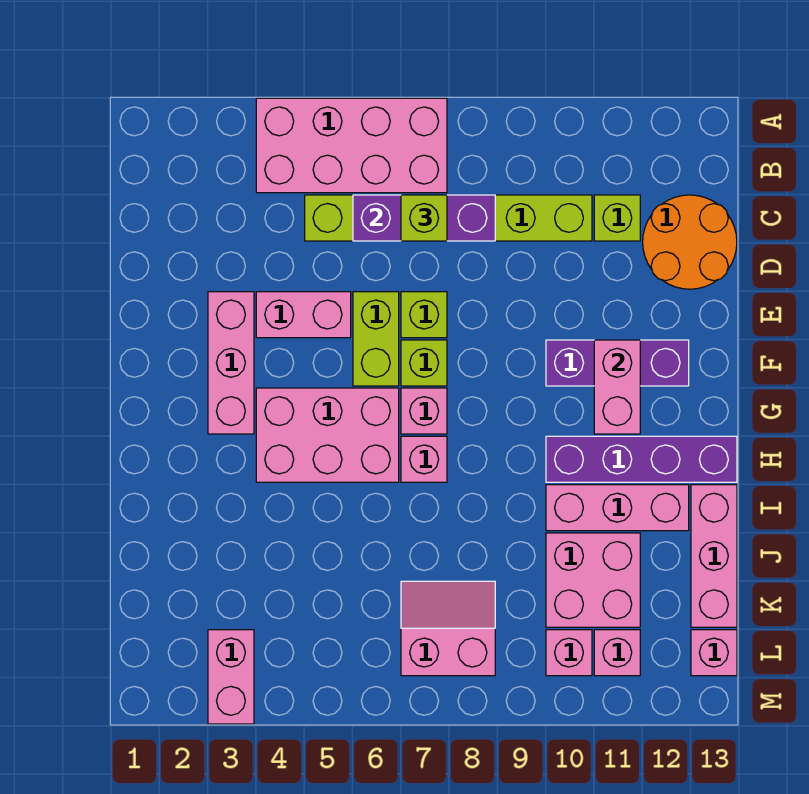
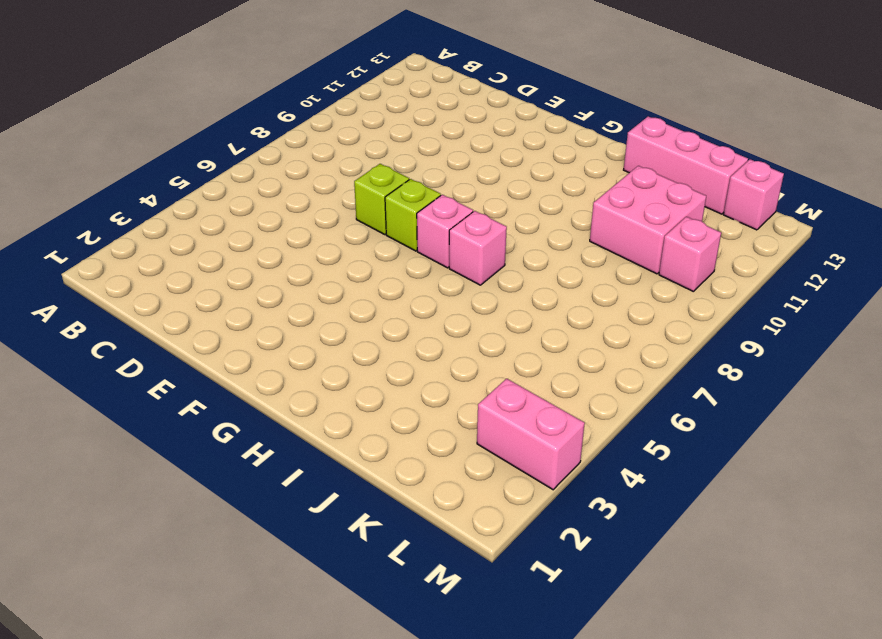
none -> pink brick A4:B7 level 1
none -> lime brick C5:C10 level 1
none -> lime brick C11 level 1

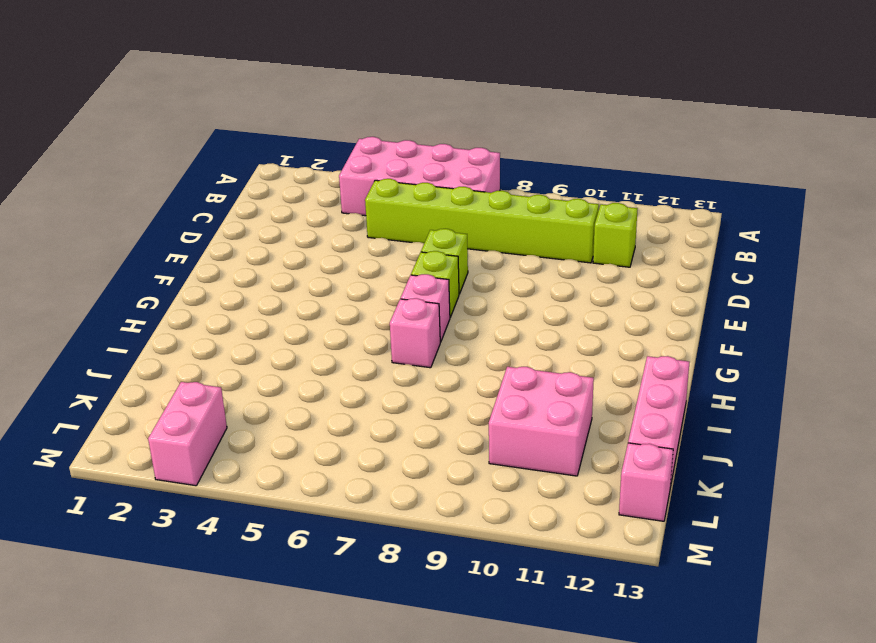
none -> orange round brick C12:D13 level 1
none -> pink brick E3:G3 level 1
none -> pink brick E4:E5 level 1

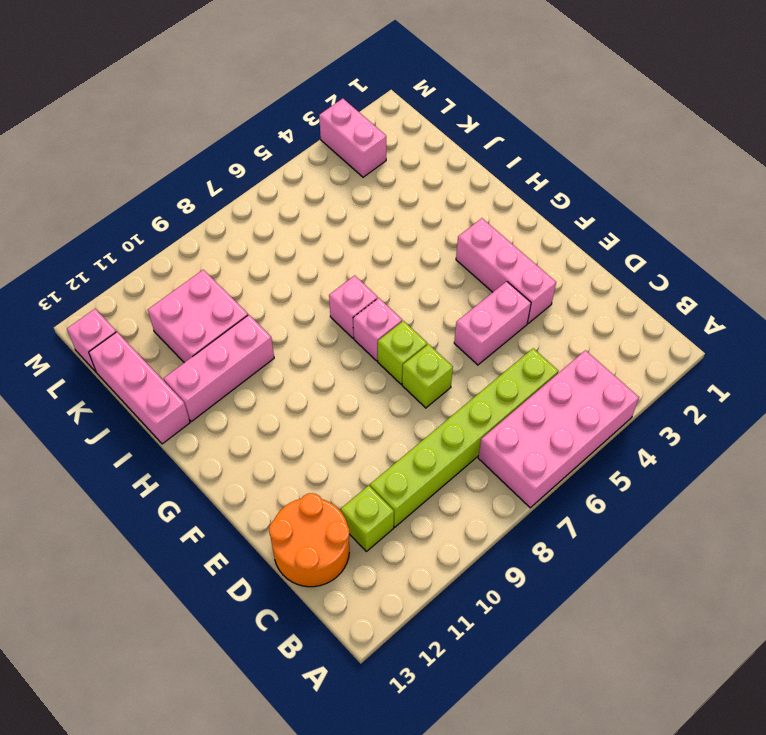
none -> lime brick E6:F6 level 1
none -> purple brick F10:F12 level 1
none -> pink brick G4:H6 level 1

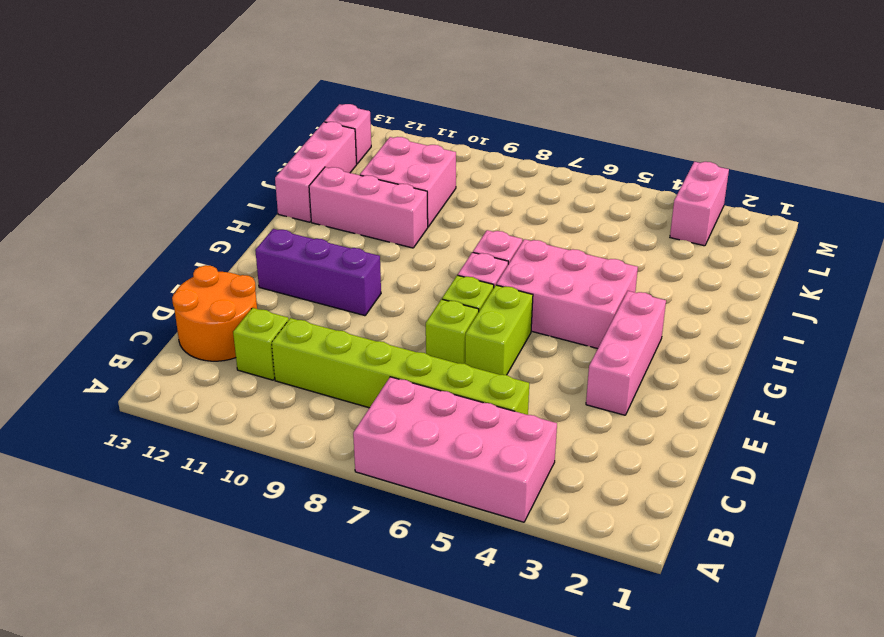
none -> pink brick E4:E5 level 1
none -> purple brick H10:H13 level 1
none -> pink slope K7:L8 level 1 top L

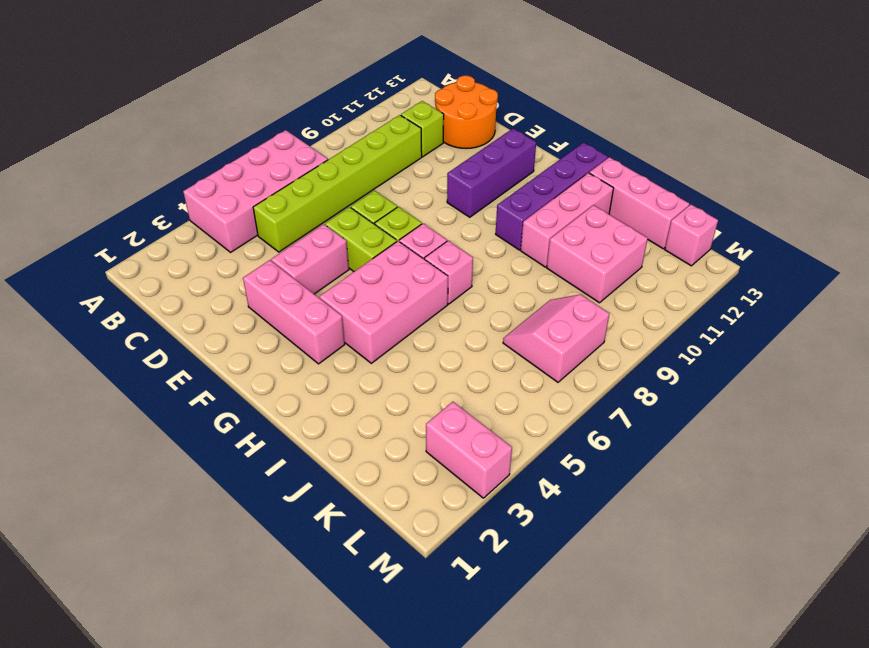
none -> pink brick L10 level 1
none -> pink brick L11 level 1
none -> purple brick C6:C8 level 2

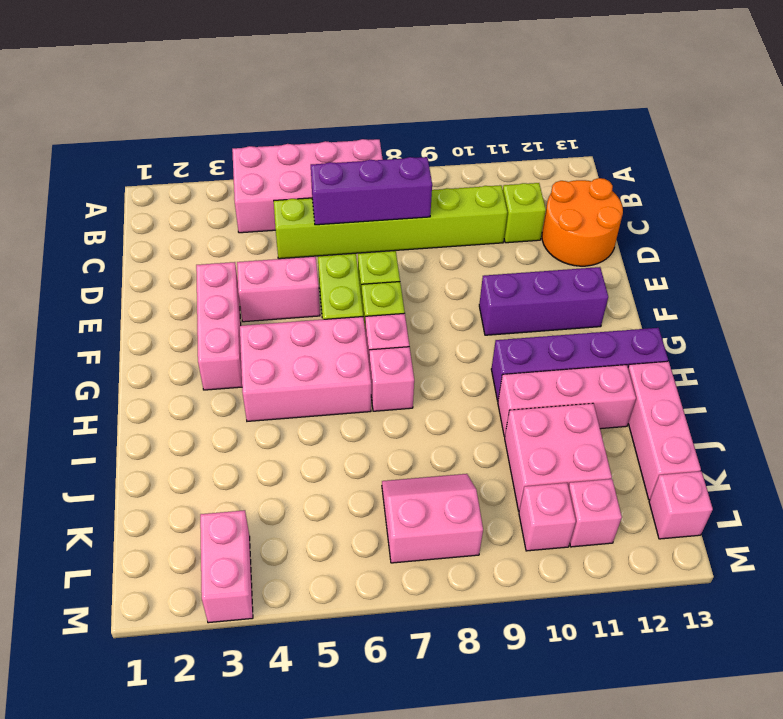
none -> pink brick F11:G11 level 2
none -> lime brick C7 level 3

